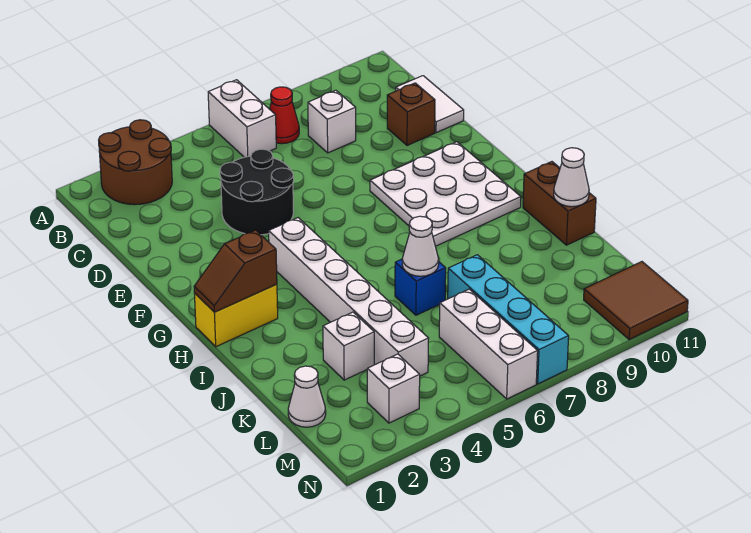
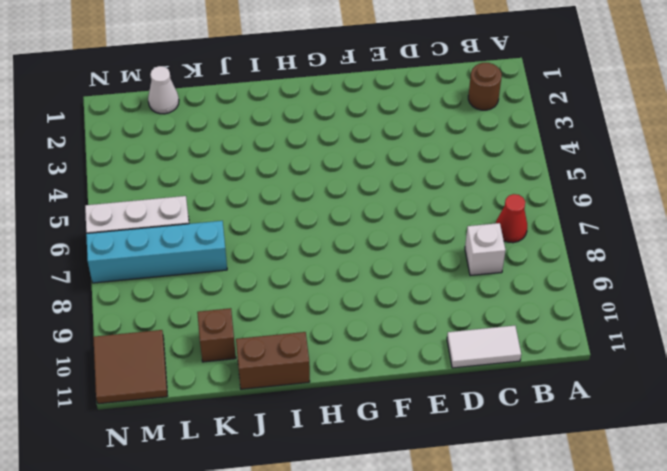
brown round brick B2 level 1 -> brown round brick A2:B3 level 1
brown brick K10 level 1 -> brown brick D10 level 1
none -> white brick A6:B6 level 1
none -> black round brick D4:E5 level 1
none -> white plate F8:H10 level 1

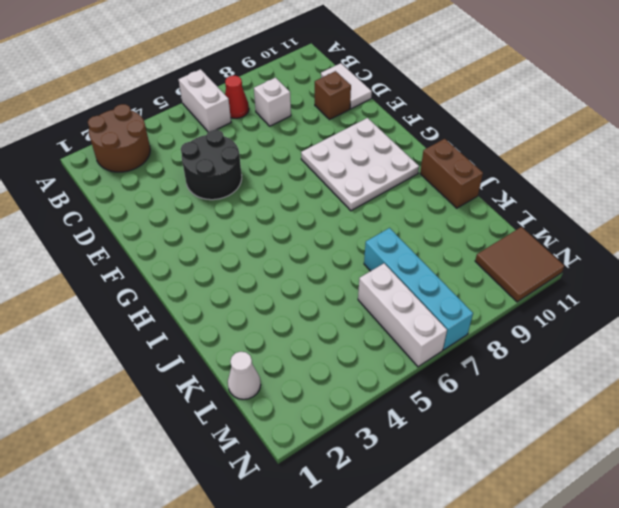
none -> white brick G4:L4 level 1
none -> yellow brick H1:H2 level 1
none -> blue brick J6 level 1

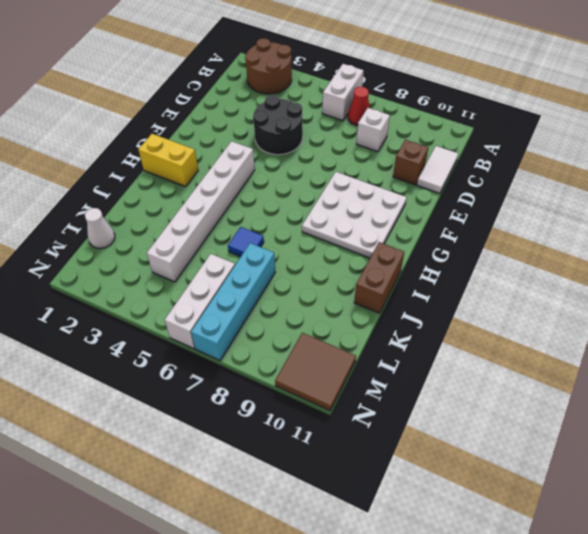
blue tile J6 level 1 -> blue brick J6 level 1
none -> white brick K3 level 1
none -> white brick M3 level 1
none -> brown slope H1:H2 level 2 top 2

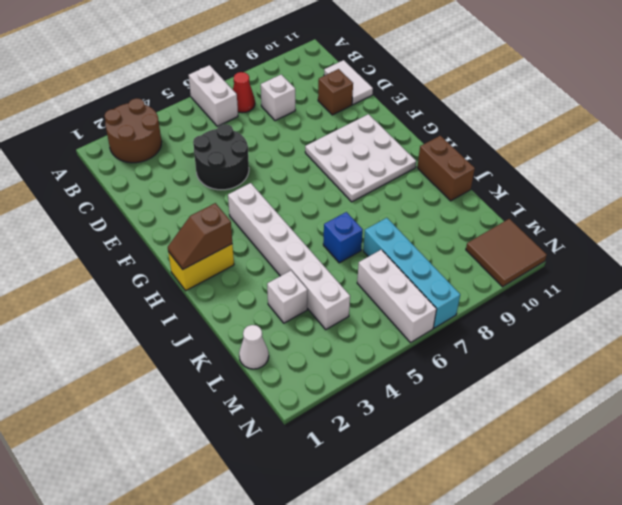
none -> white brick M3 level 1
none -> white cone J6 level 2
none -> white cone J11 level 2

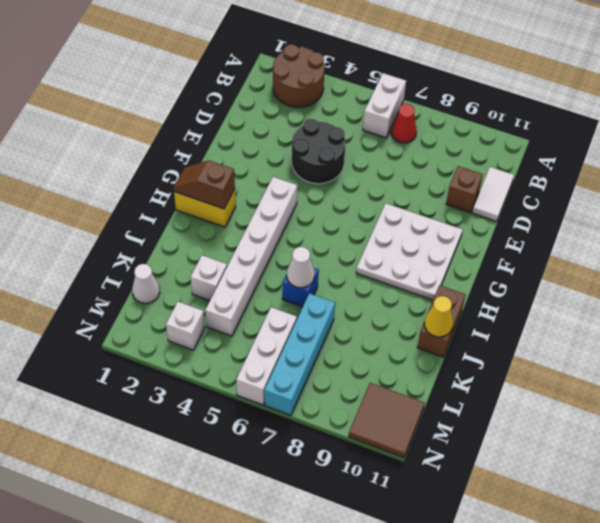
yellow cone J11 level 2 -> white cone J11 level 2
none -> white brick C8 level 1

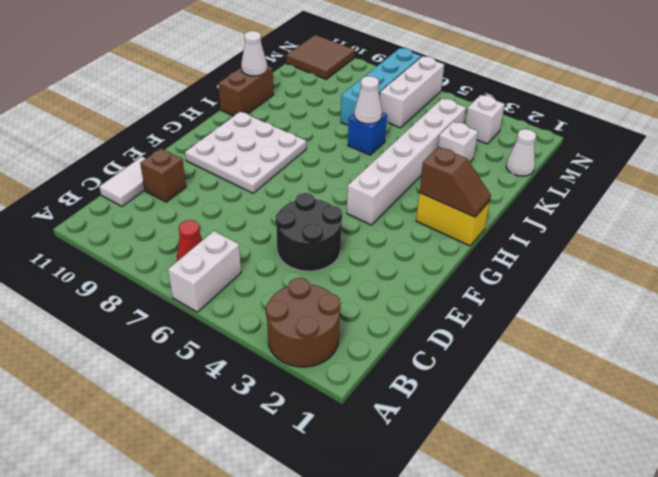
none -> white brick C8 level 1

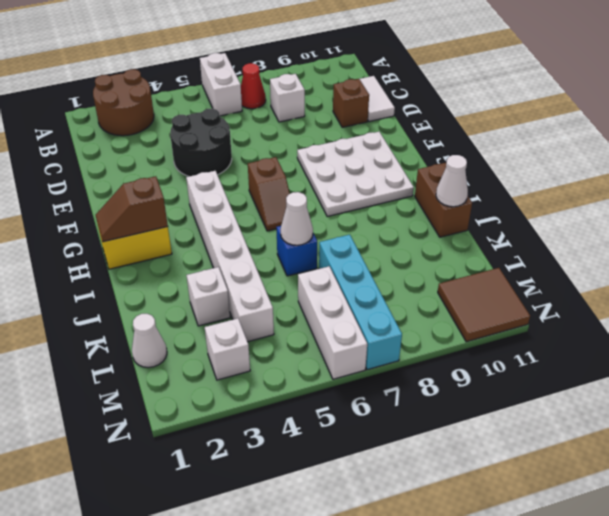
brown slope G6:H6 level 1 top G -> none

